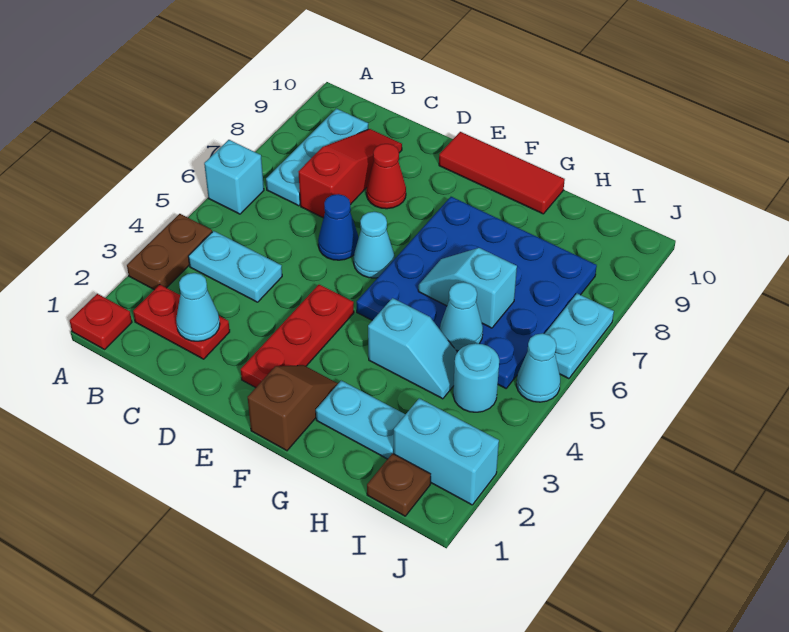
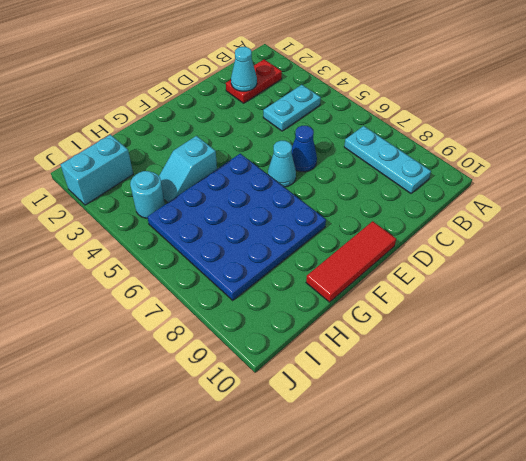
none -> red plate A1 level 1
none -> brown plate A3:A4 level 1
none -> cyan brick A6 level 1

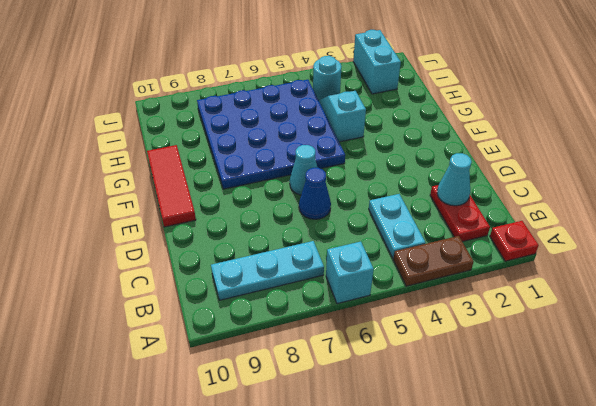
none -> red slope C7:C9 level 1 top 7
none -> red cone D8 level 1
none -> red plate E2:E4 level 1

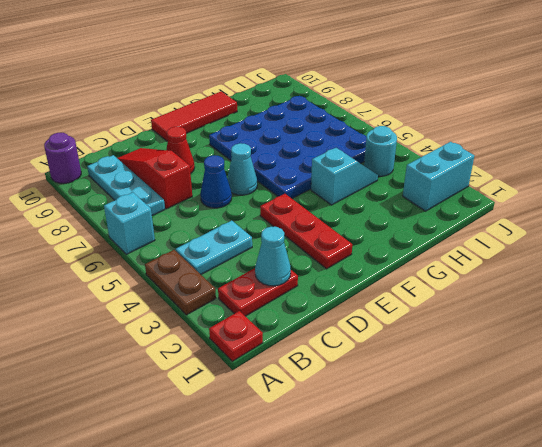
purple round brick A10 level 1 -> none
none -> brown slope F1:F2 level 1 top 1
none -> cyan plate G2:H2 level 1
none -> brown plate I1 level 1

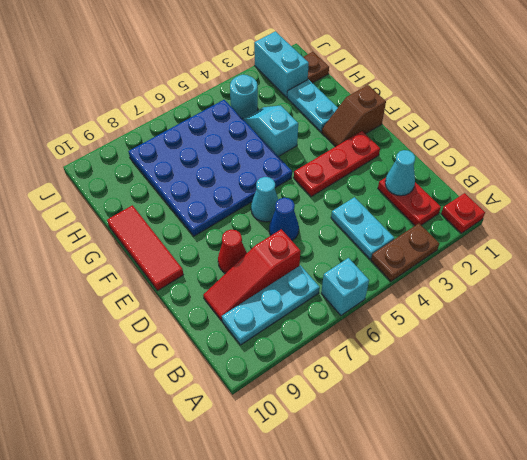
none -> cyan cone J5 level 1
none -> cyan plate J6:J7 level 1
none -> cyan slope G6:H6 level 2 top H

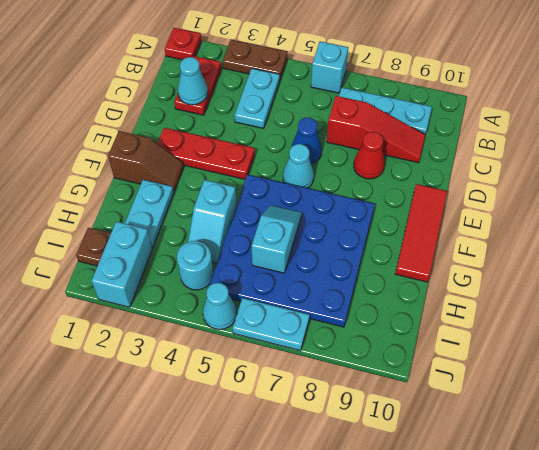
none -> cyan cone H5 level 2

